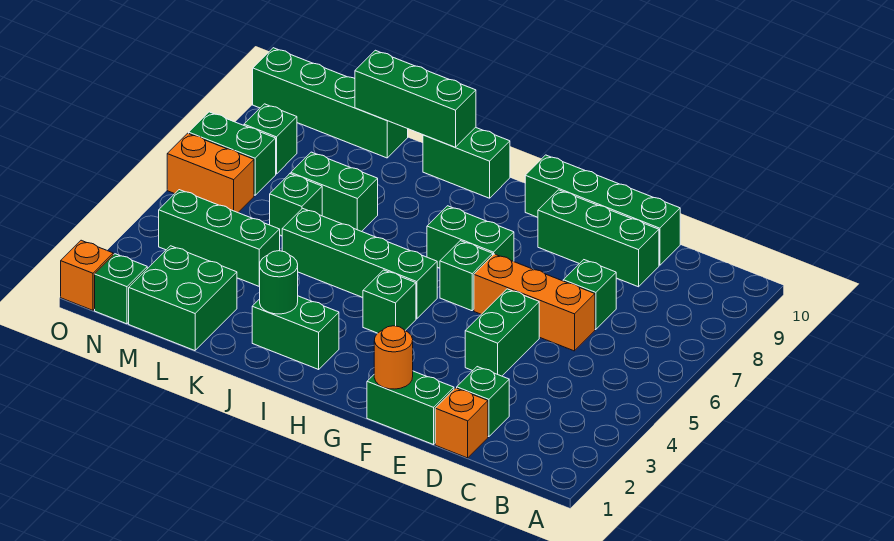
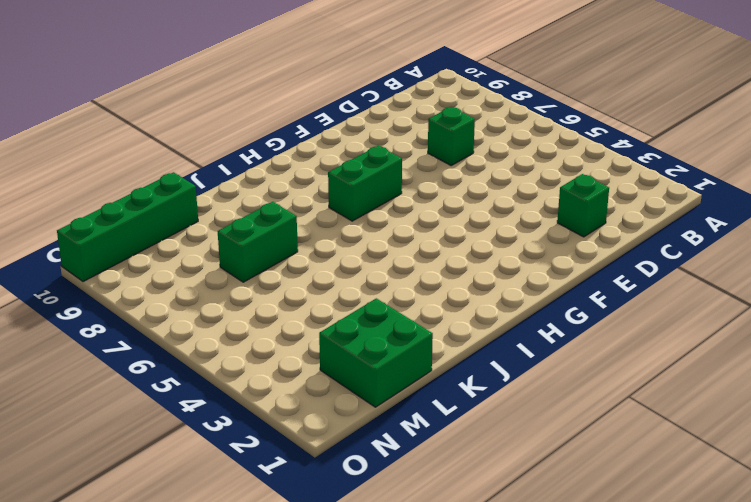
none -> orange brick D1 level 1
none -> orange brick D6:F6 level 1
none -> green brick D9:F9 level 1

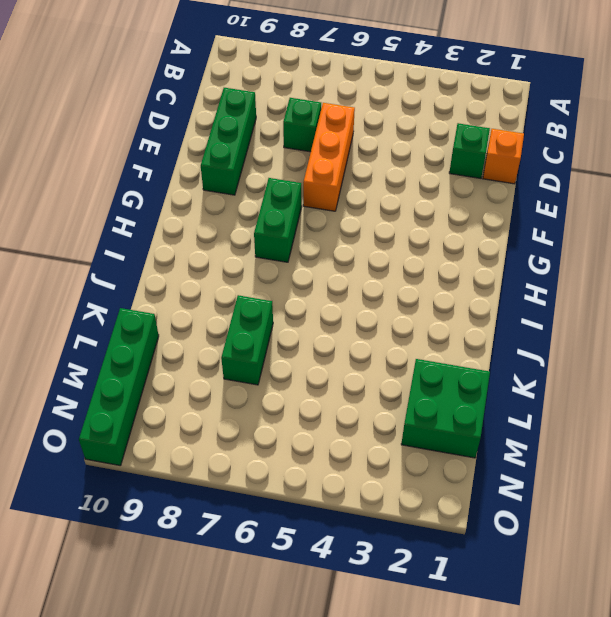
none -> green brick D10:G10 level 1
none -> green brick E1:F1 level 1
none -> green brick E4:E5 level 1

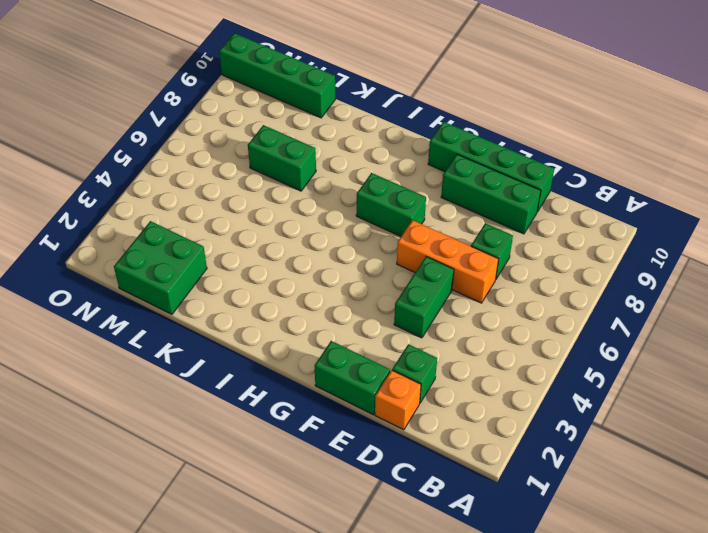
none -> green brick G6 level 1
none -> green brick H4 level 1
none -> green brick H5:K5 level 1

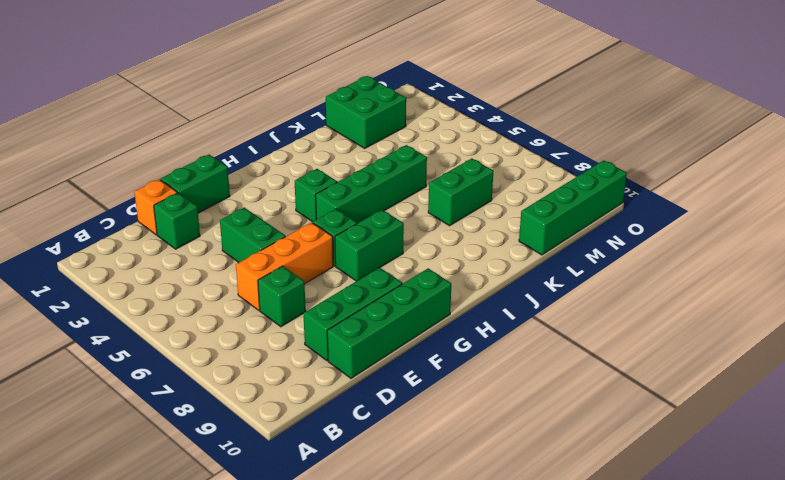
none -> green brick I2:J2 level 1
none -> green brick I10:J10 level 1
none -> green brick L4:N4 level 1

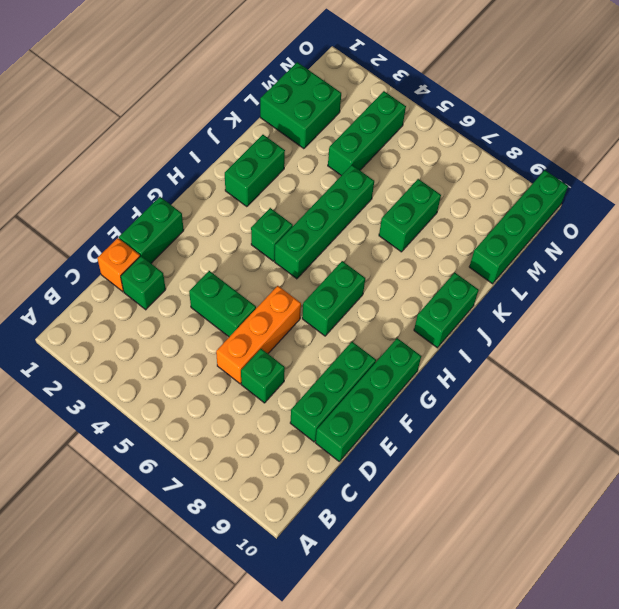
none -> green brick G6 level 1
none -> green brick L6 level 1
none -> green brick N1 level 1

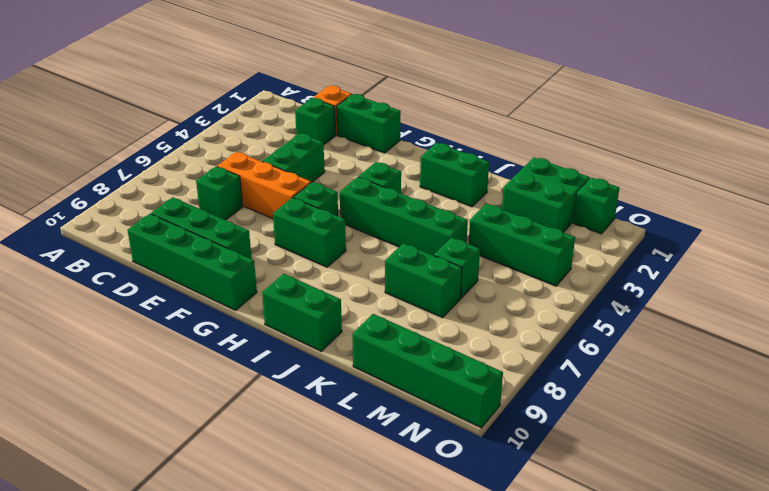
none -> orange brick N6:O6 level 1
none -> green brick N7:O7 level 1
none -> green brick N8 level 1

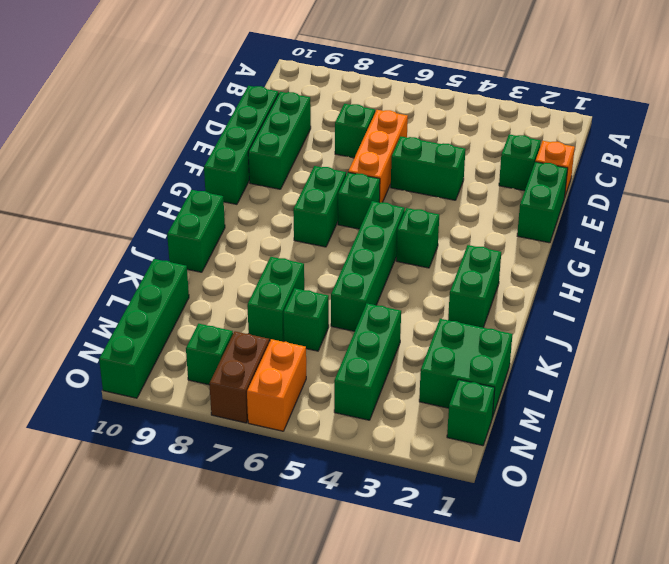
brown brick N7:O7 level 1 -> green brick N7:O7 level 1
none -> orange brick O1 level 1
none -> orange round brick F1 level 2
none -> green round brick J2 level 2

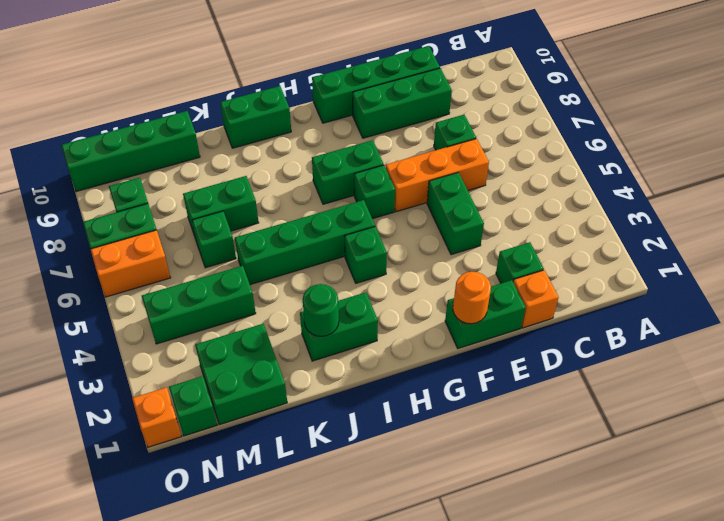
none -> green brick J10:L10 level 2

